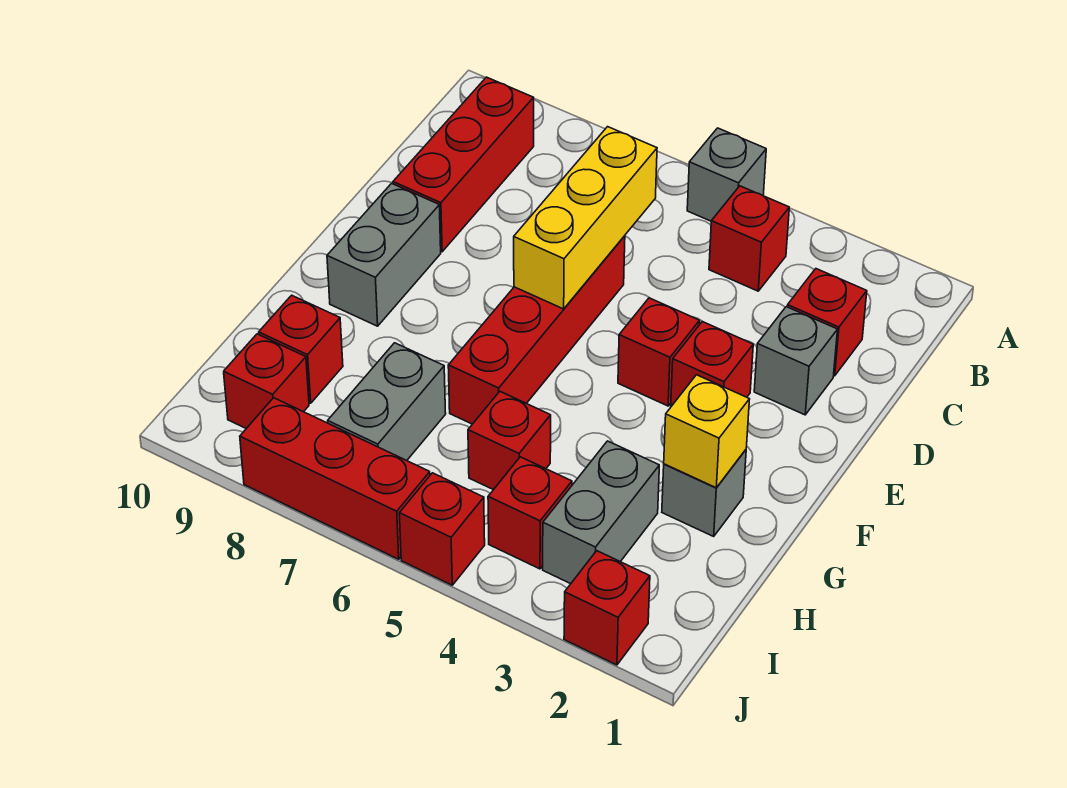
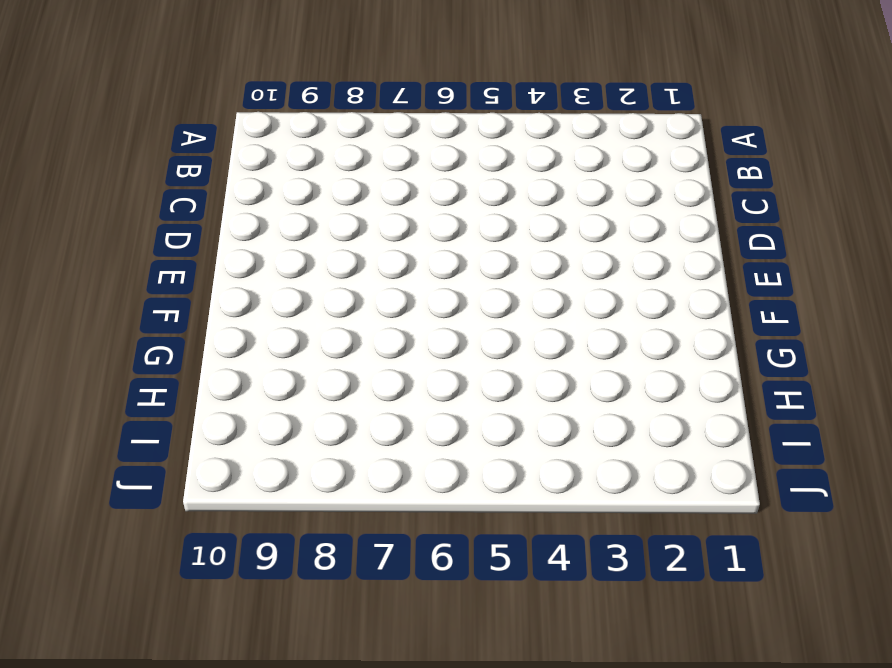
none -> grey brick A5 level 1
none -> red brick B4 level 1
none -> red brick B9:D9 level 1

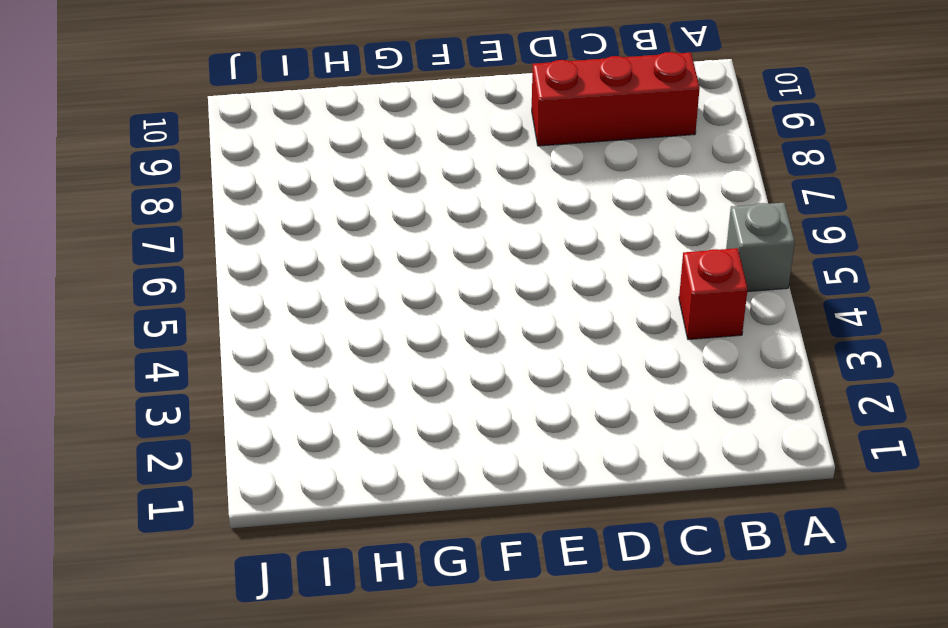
none -> red brick C2 level 1
none -> grey brick D2 level 1
none -> red brick D6:G6 level 1

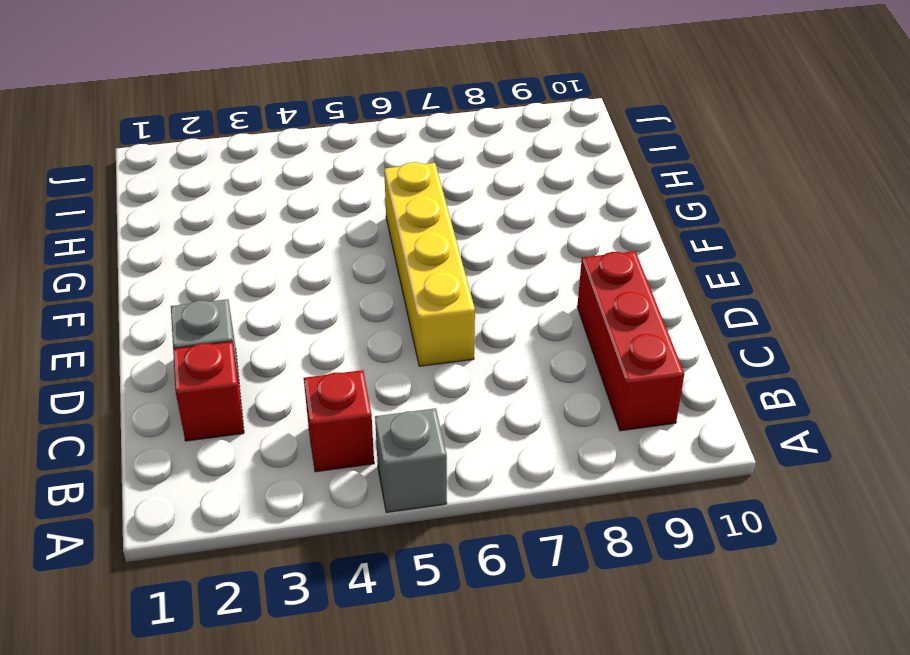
yellow brick D6:G6 level 1 -> red brick D6:G6 level 1
none -> red brick E3 level 1
none -> red brick E4 level 1
none -> grey brick E9:F9 level 1

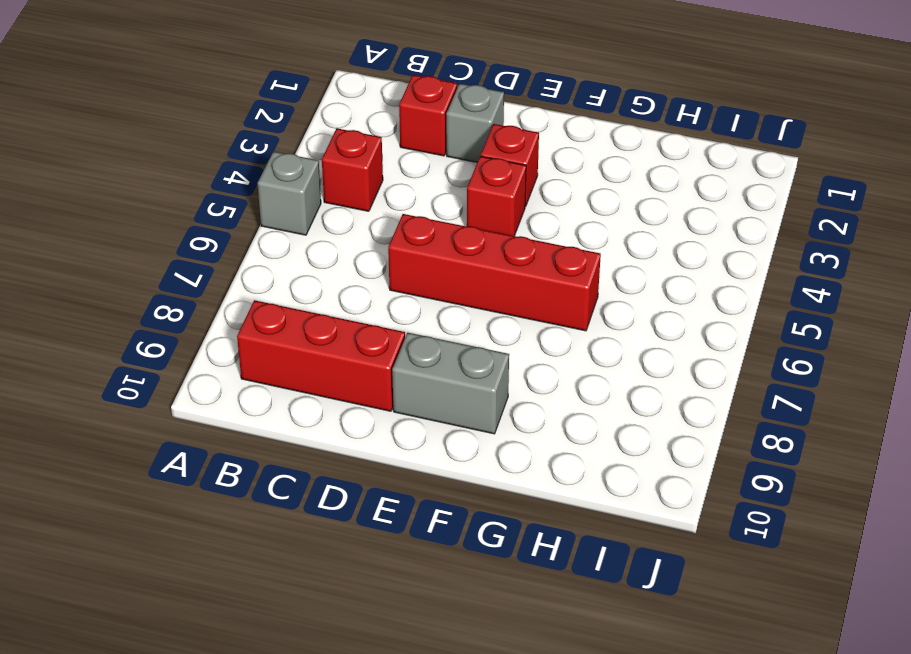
none -> grey brick G2 level 1
none -> grey brick H3:I3 level 1
none -> red brick H5 level 1

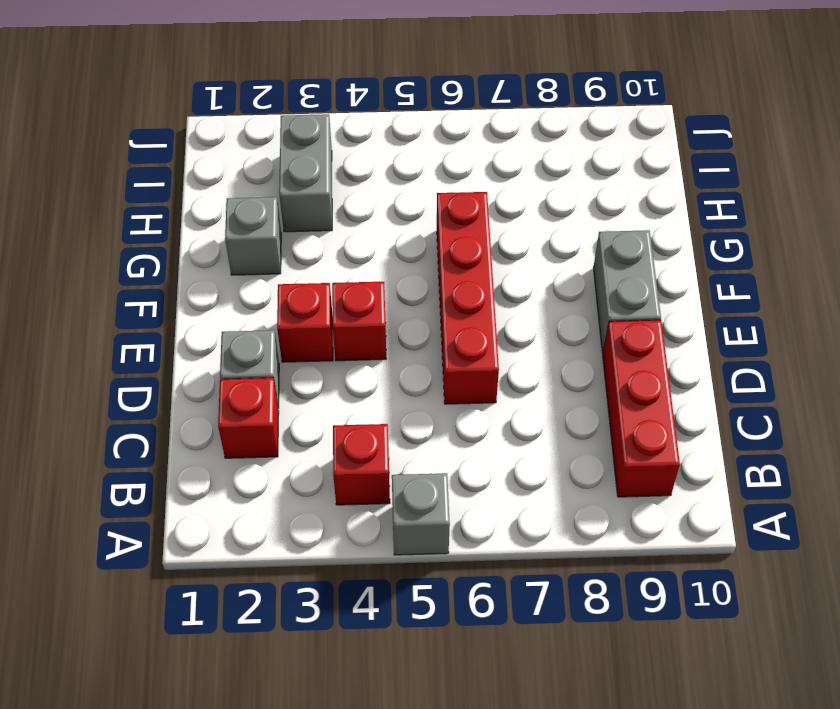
none -> red brick H5 level 1
none -> grey brick H7:I7 level 1
none -> red brick H9 level 1

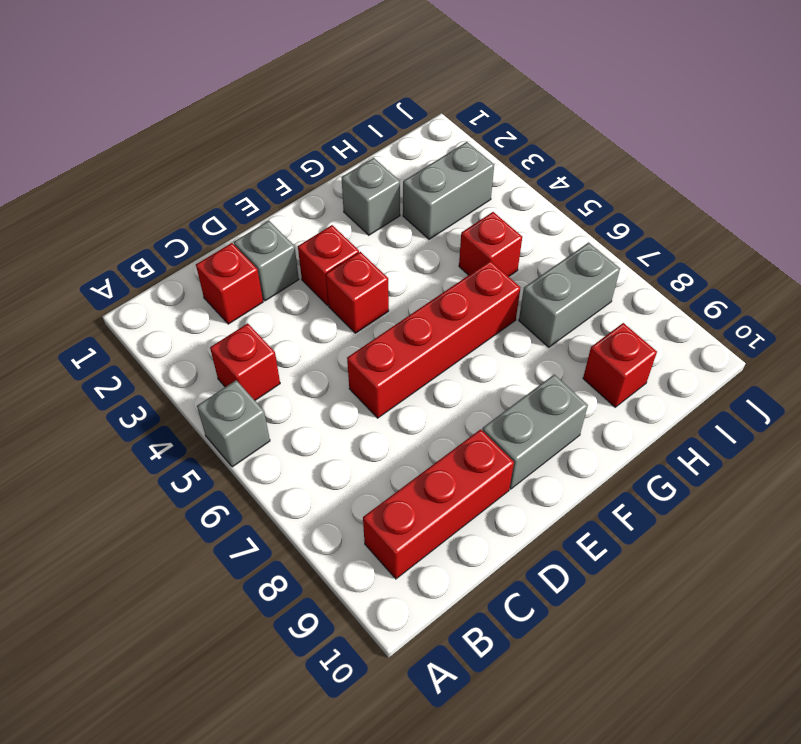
none -> red brick I4 level 1
none -> red brick I9 level 1
none -> red brick J2 level 1

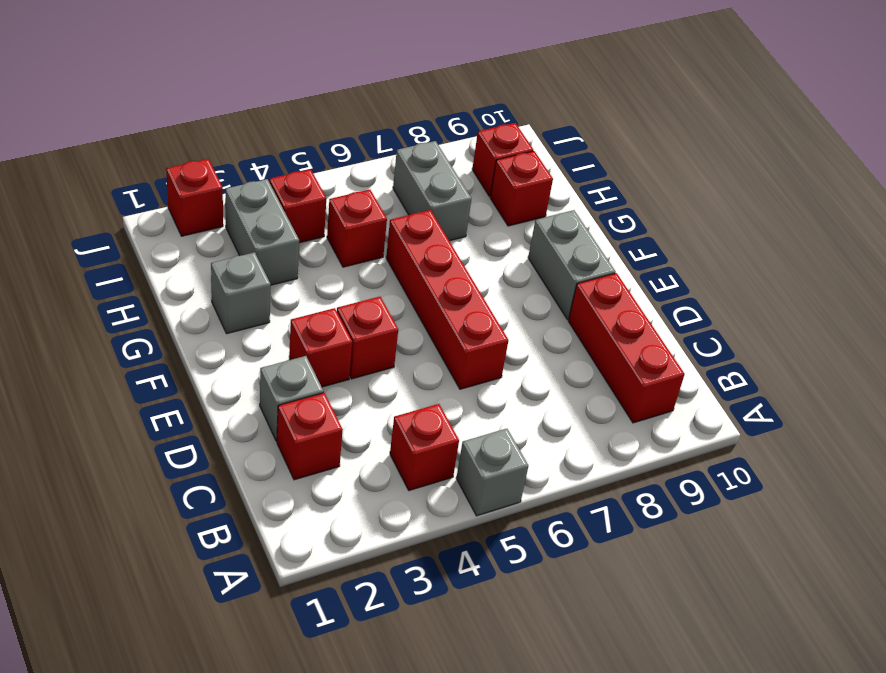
none -> red brick J5 level 1
none -> red brick J6:J8 level 1
none -> yellow brick C6:E6 level 2

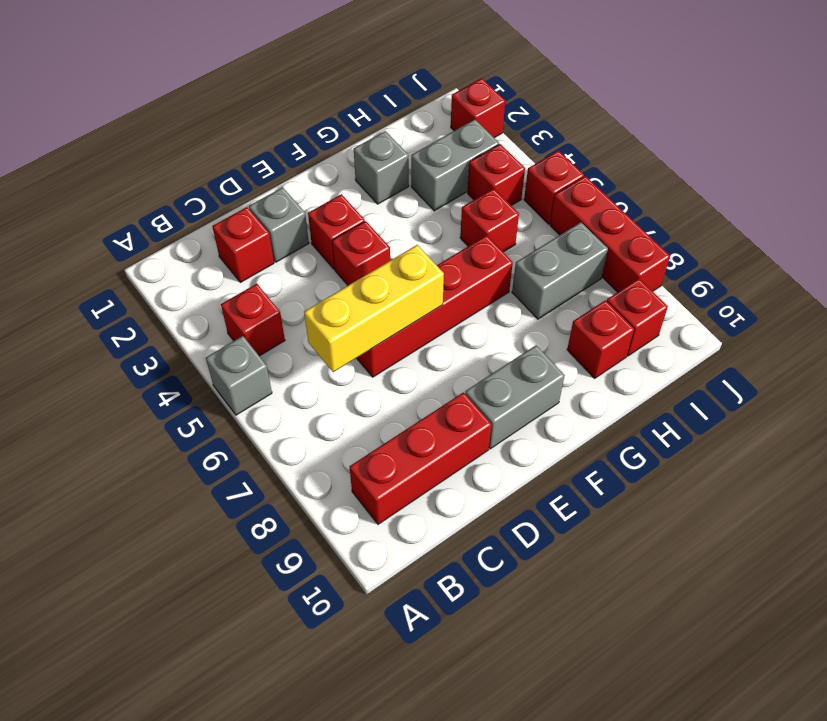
none -> yellow brick G2 level 2

